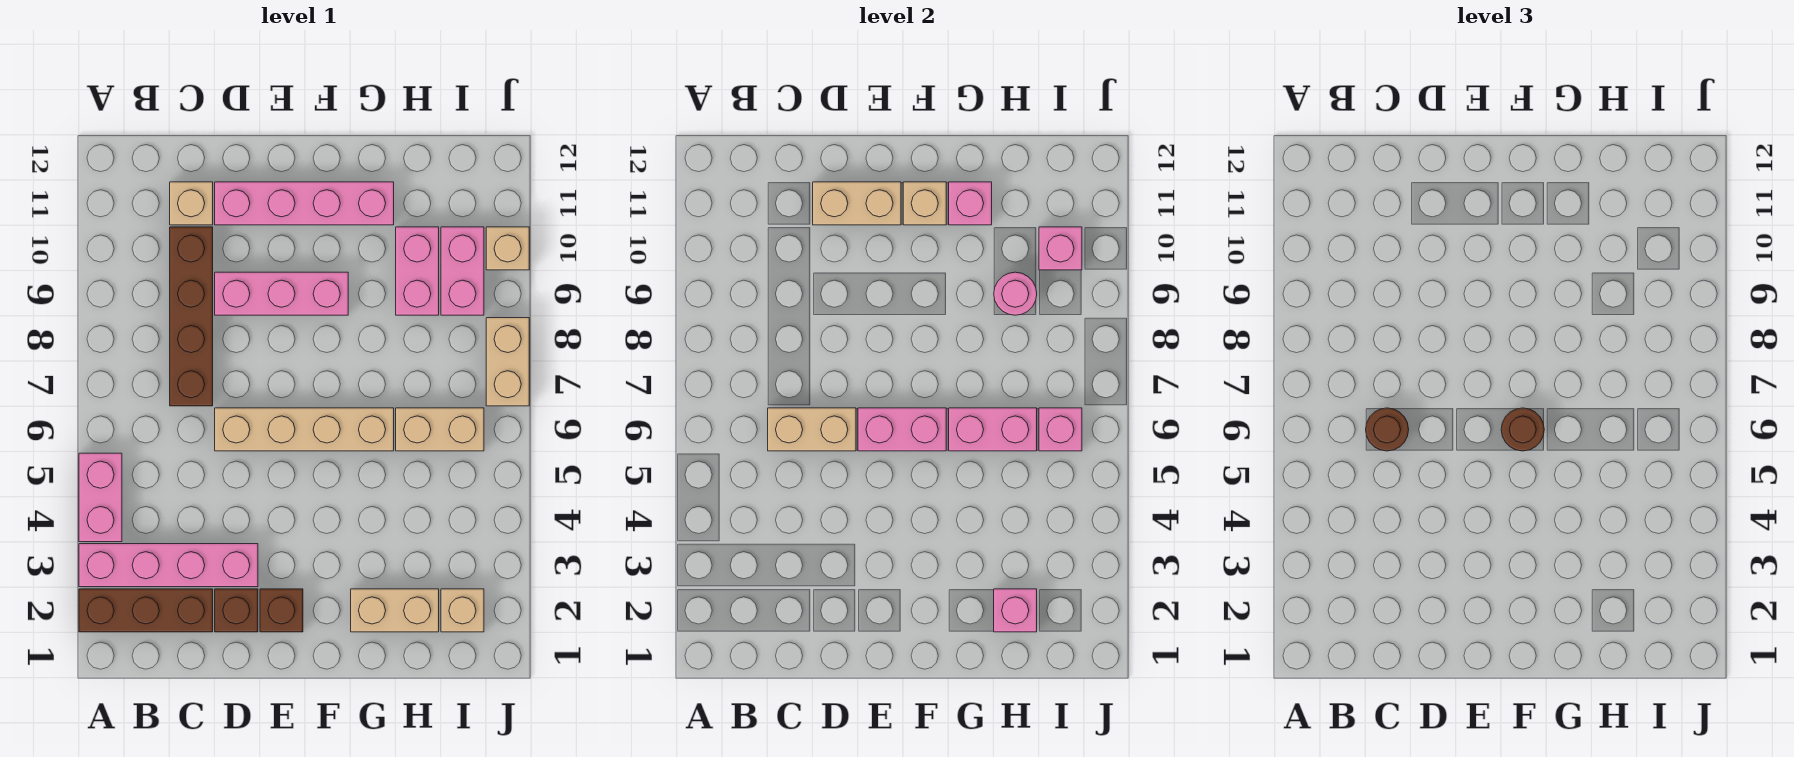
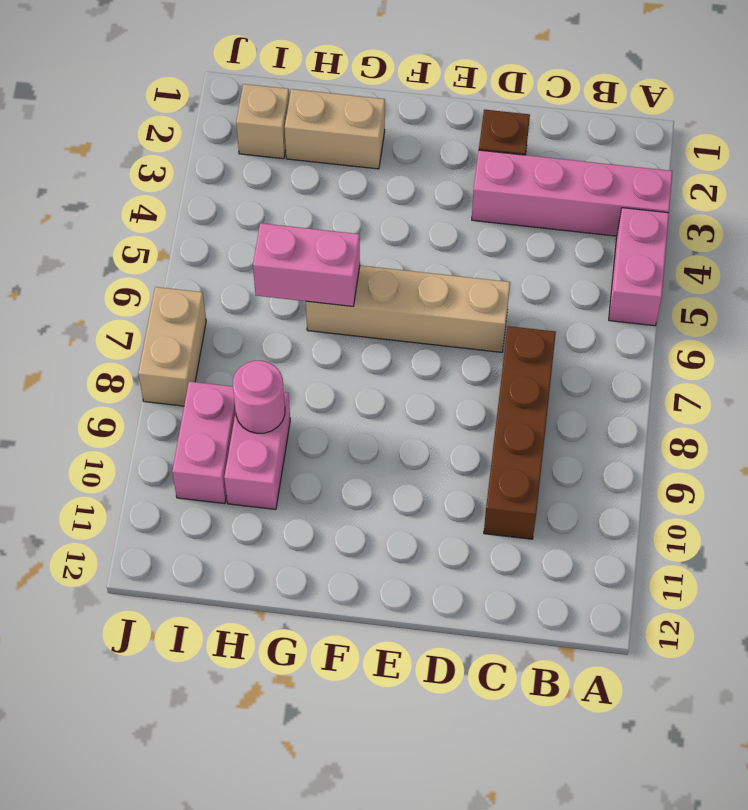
none -> brown brick A2:C2 level 1
none -> tan brick C11 level 1
none -> pink brick D9:F9 level 1

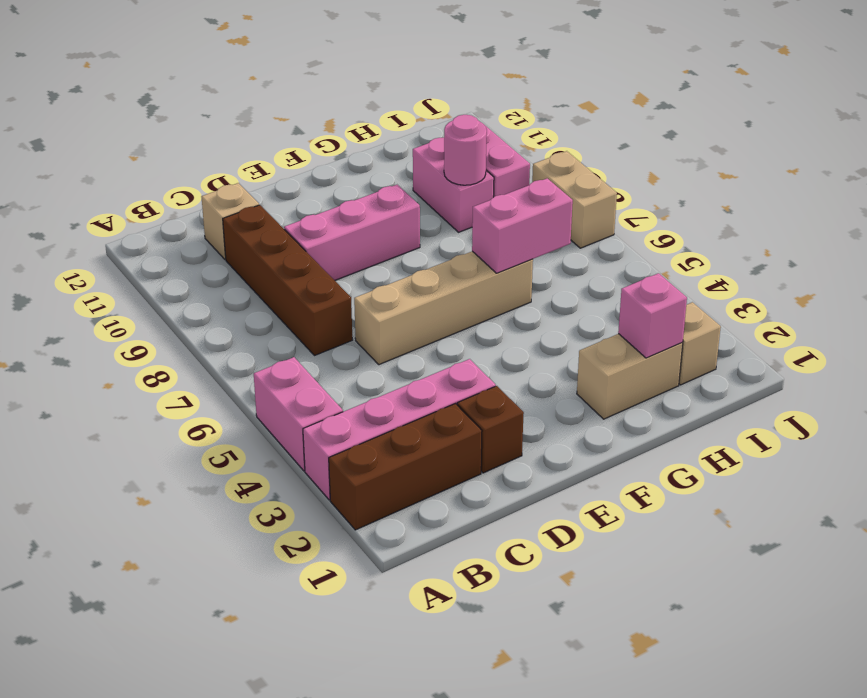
none -> pink brick D11:G11 level 1
none -> brown brick E2 level 1
none -> tan brick H6:I6 level 1

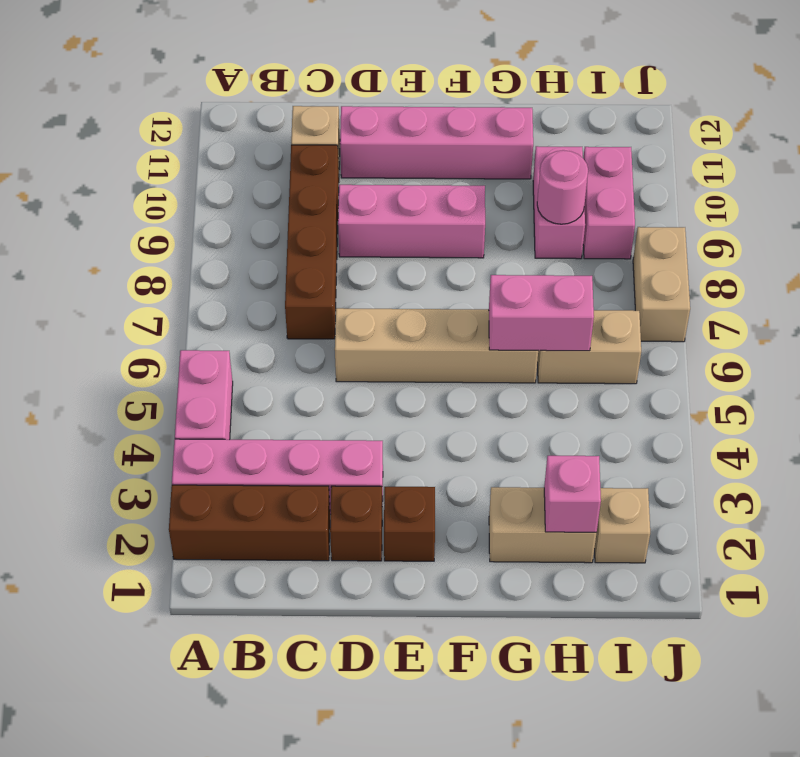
none -> tan brick J10 level 1
none -> tan brick C6:D6 level 2
none -> tan brick D11:E11 level 2

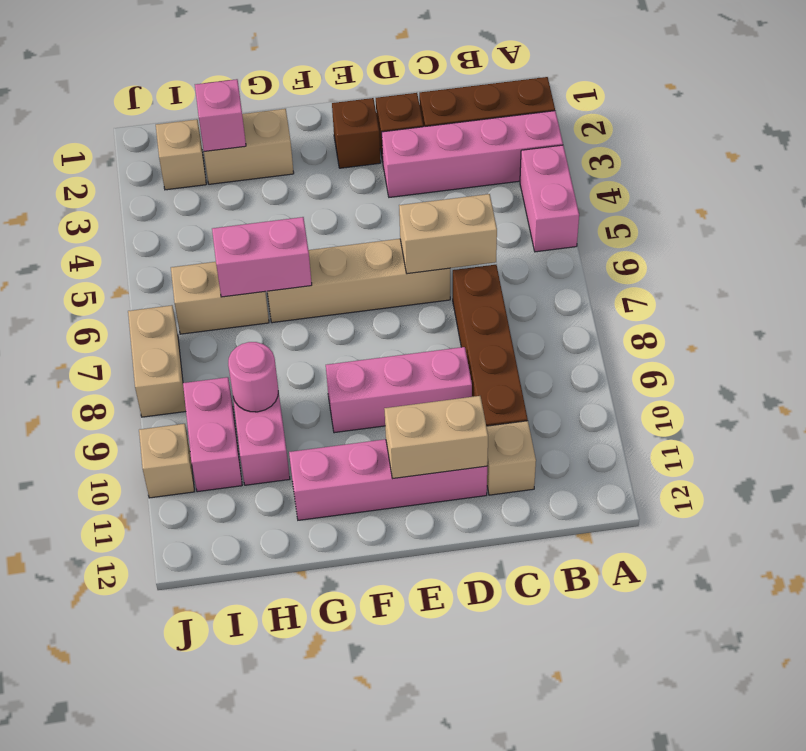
none -> pink brick E6:F6 level 2
none -> tan brick F11 level 2
none -> pink brick G11 level 2

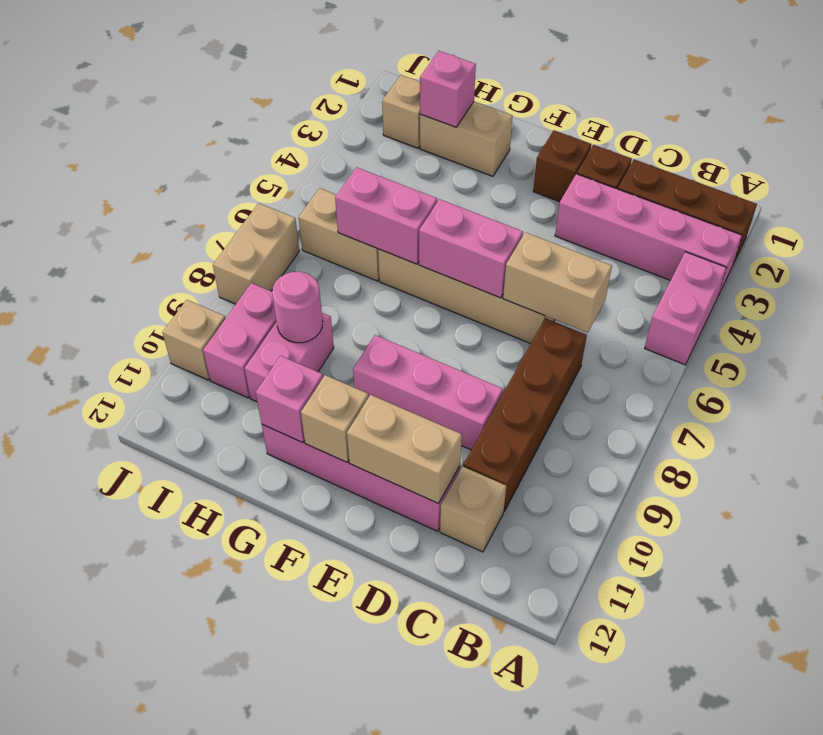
none -> pink brick I6 level 2
none -> pink brick I10 level 2
none -> brown round brick C6 level 3

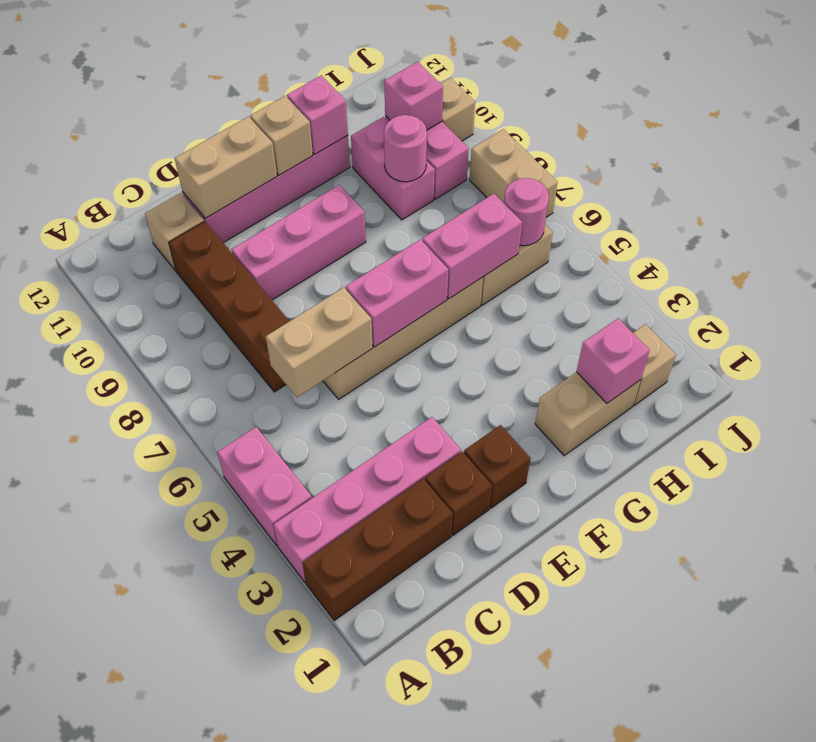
pink round brick I6 level 2 -> pink brick I6 level 2
none -> brown round brick C6 level 3
none -> brown round brick F6 level 3

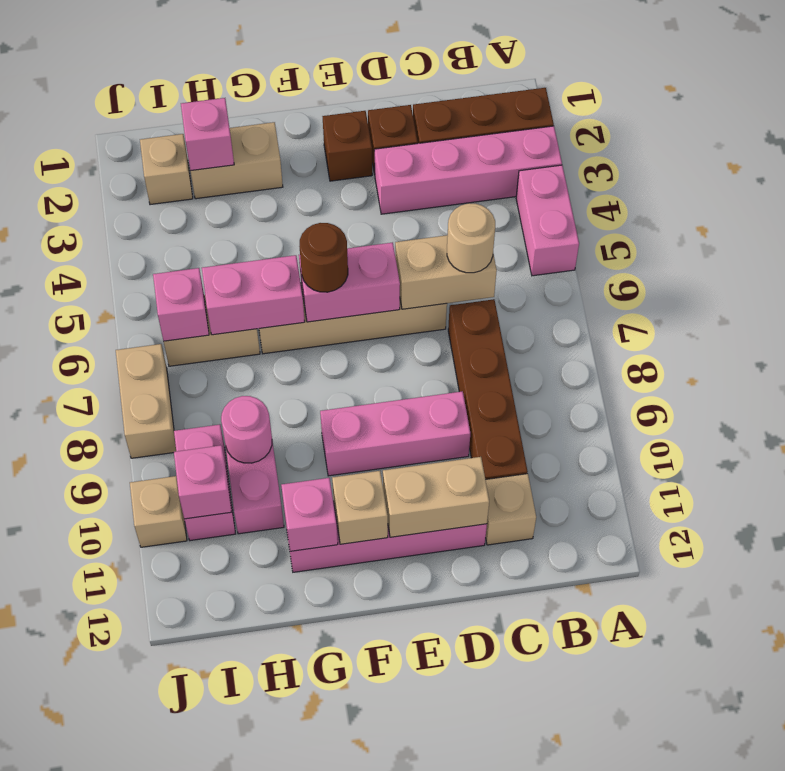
tan round brick C6 level 3 -> brown round brick C6 level 3

